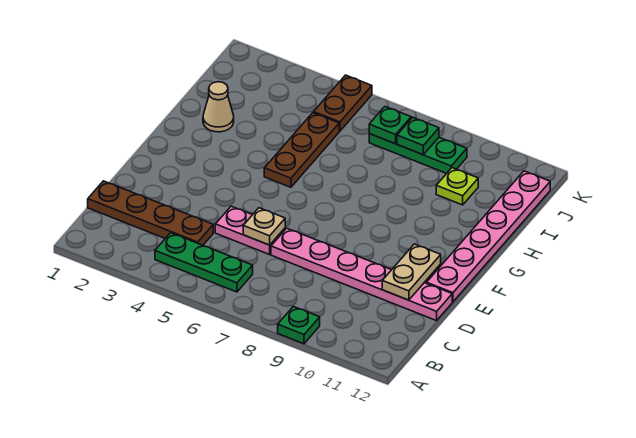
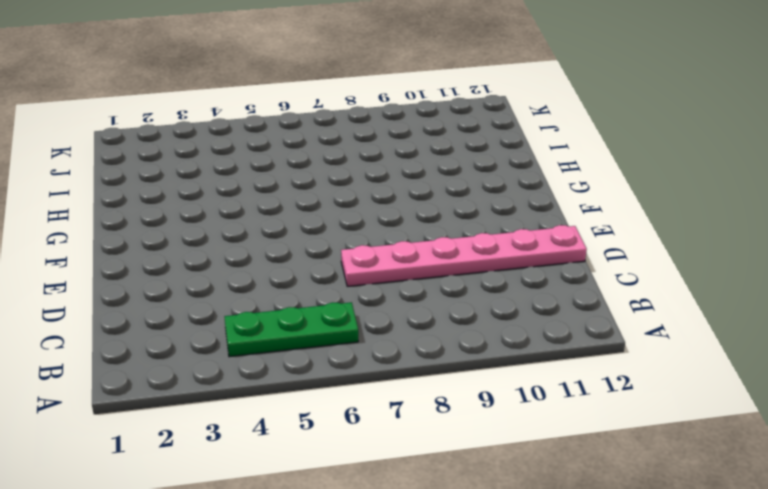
none -> green plate A9 level 1
none -> brown plate C1:C4 level 1
none -> pink plate D5:D6 level 1

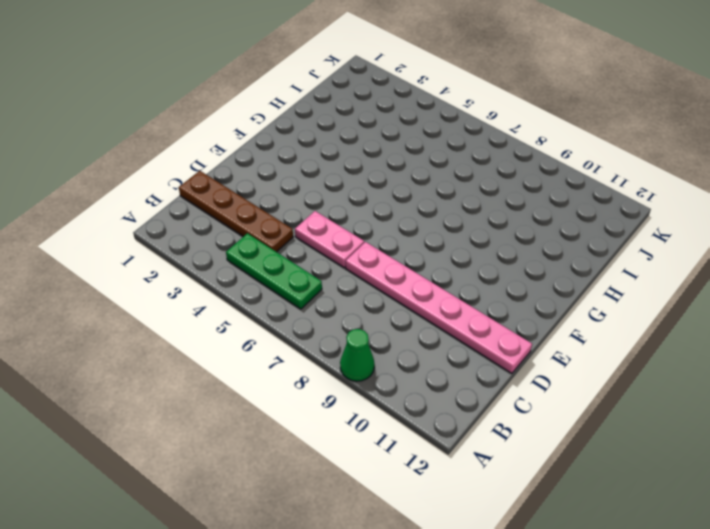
green cone A9 level 1 -> green plate A9 level 1
none -> pink plate E12:J12 level 1
none -> brown plate G5:I5 level 1
none -> tan cone H2 level 1

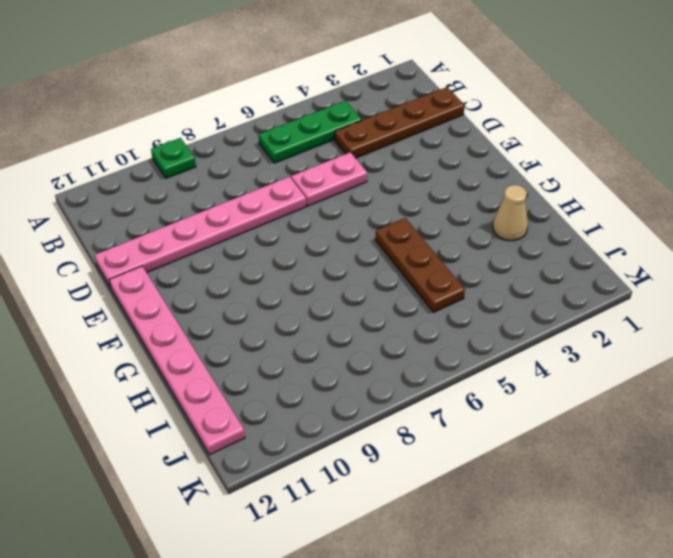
none -> lime plate I10 level 1
none -> brown plate J5:K5 level 1
none -> green plate J7:J9 level 1

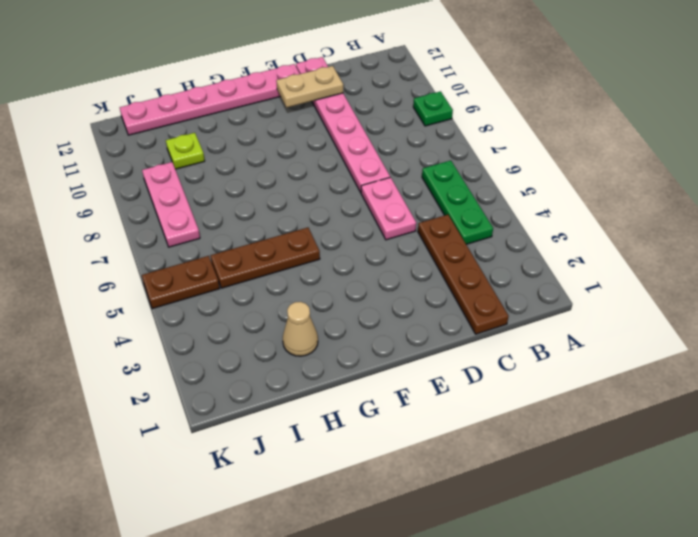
pink plate J7:J9 level 1 -> green plate J7:J9 level 1
none -> tan plate D6 level 2
none -> green plate J7 level 2
none -> green plate J8 level 2

